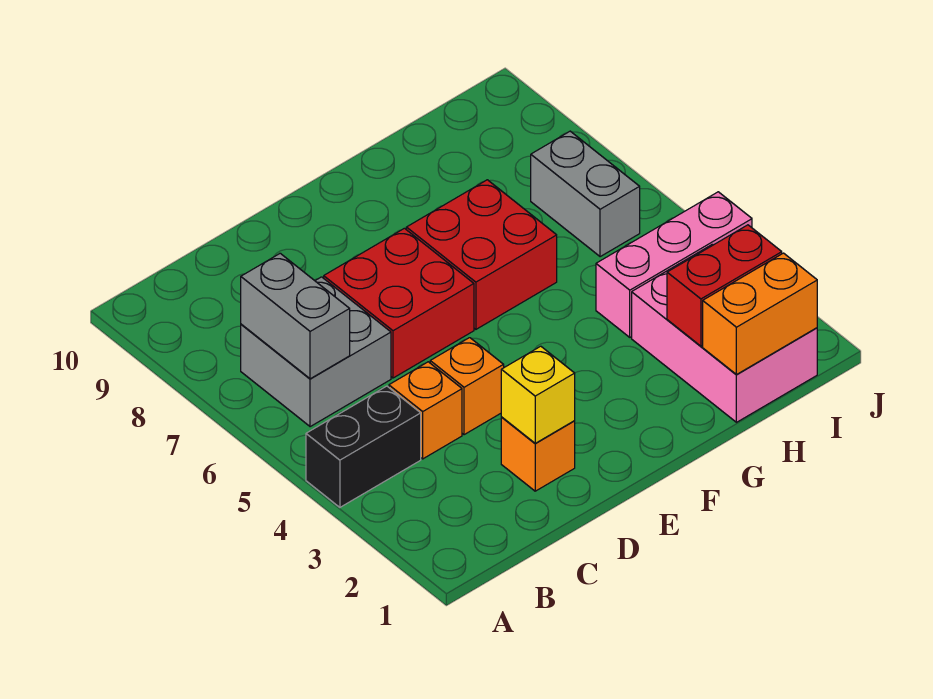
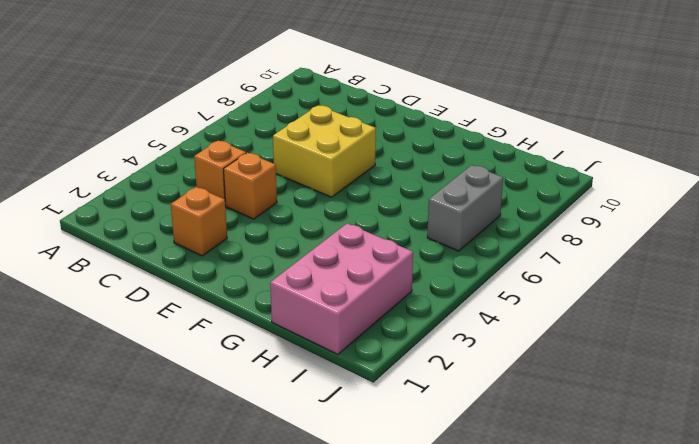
yellow brick D6:E7 level 1 -> red brick D6:E7 level 1
none -> black brick A4:B4 level 1
none -> grey brick B6:C7 level 1
none -> red brick F6:G7 level 1

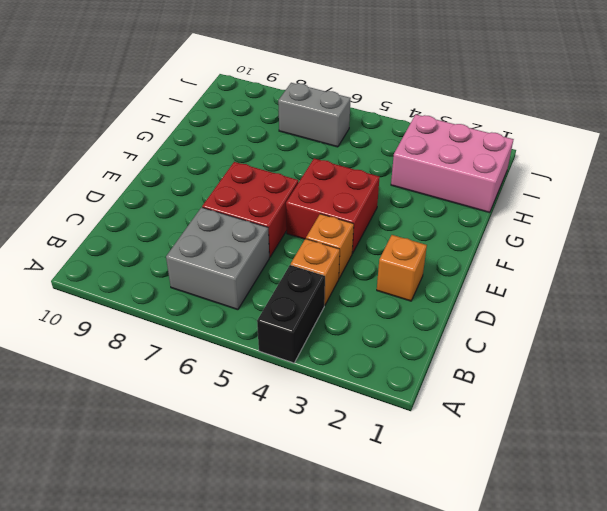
red brick E4:F5 level 1 -> red brick F6:G7 level 1
none -> pink brick H4:J4 level 1
none -> grey brick B6:B7 level 2
none -> yellow brick D2 level 2

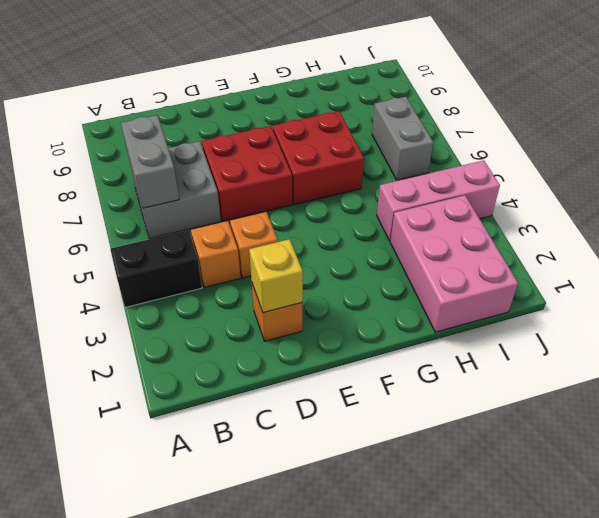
none -> orange brick H1:I1 level 2
none -> red brick H2:I2 level 2

